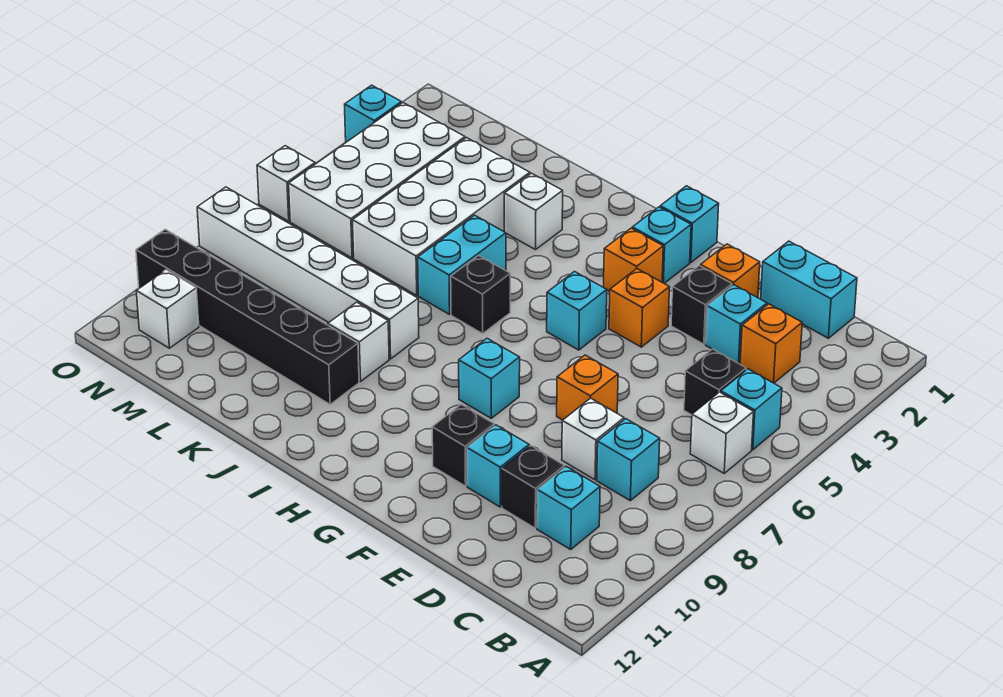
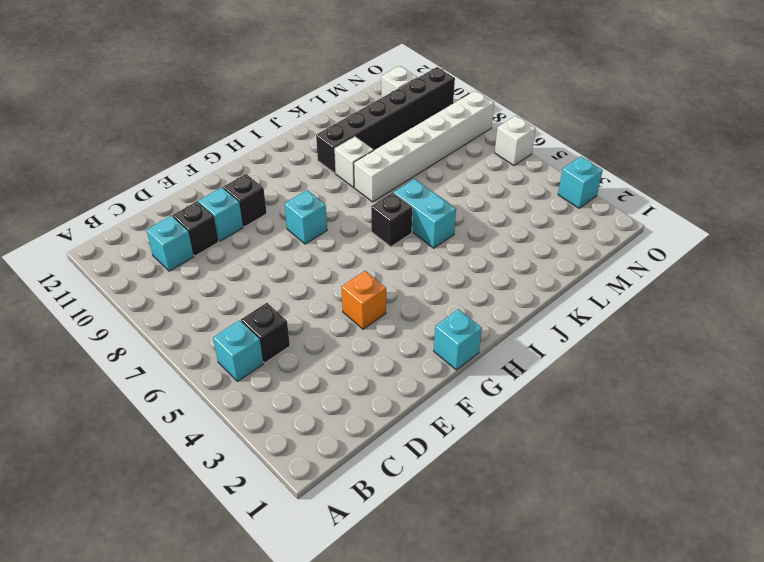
none -> white brick B6 level 1
none -> cyan brick C1:D1 level 1
none -> orange brick C3 level 1
none -> cyan brick C8 level 1

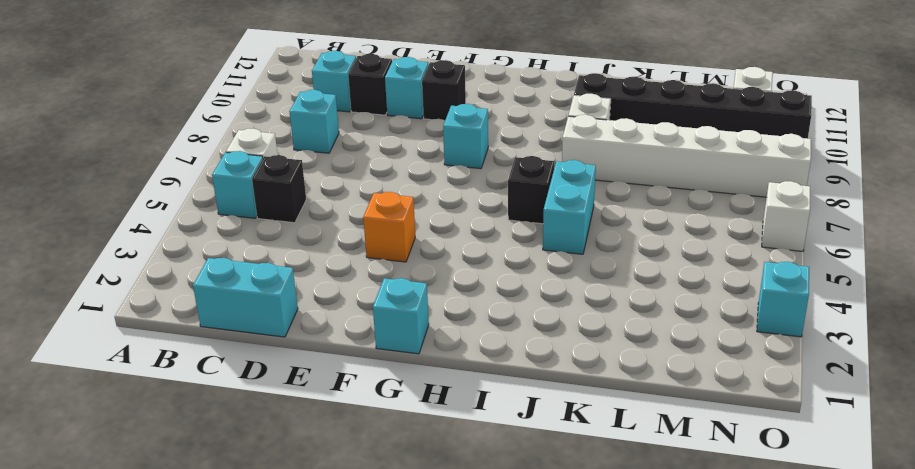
none -> orange brick C3 level 1
none -> cyan brick D3 level 1
none -> white brick D8 level 1
none -> orange brick E2 level 1

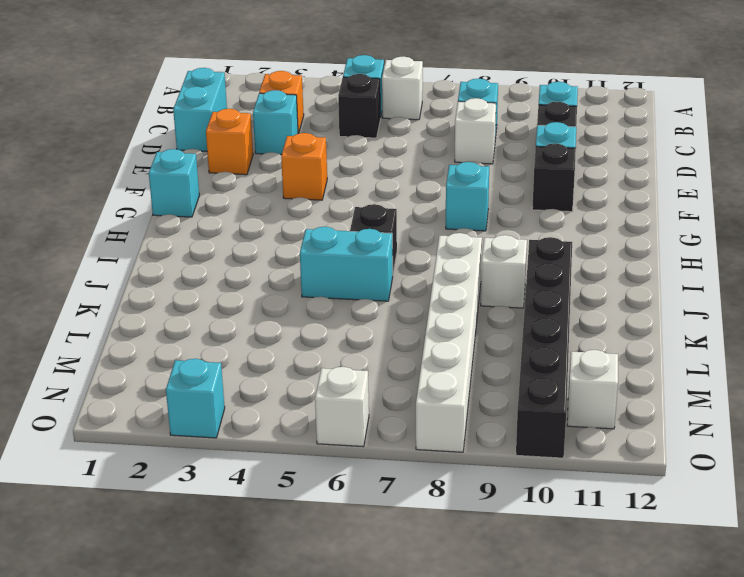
none -> black brick E3 level 1
none -> orange brick E7 level 1
none -> cyan brick G2 level 1
none -> orange brick G3 level 1

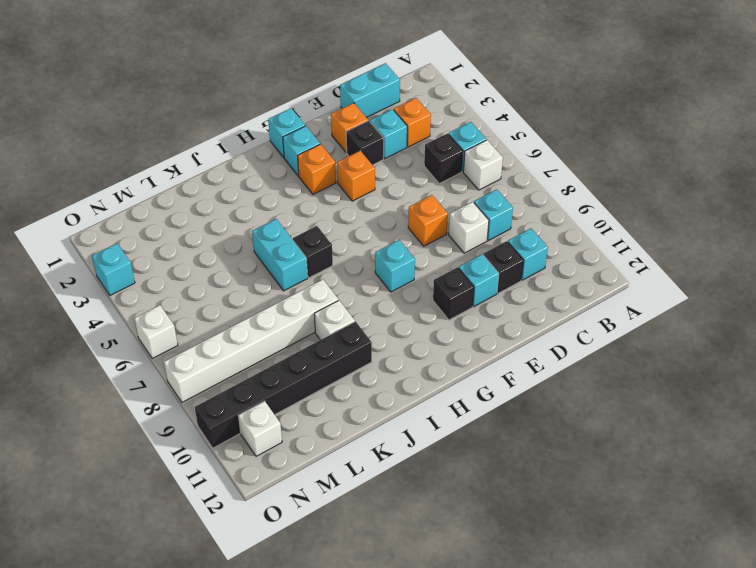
none -> cyan brick G5 level 1
none -> white brick J3 level 1
none -> white brick K3:L6 level 1
none -> white brick M3:N6 level 1

